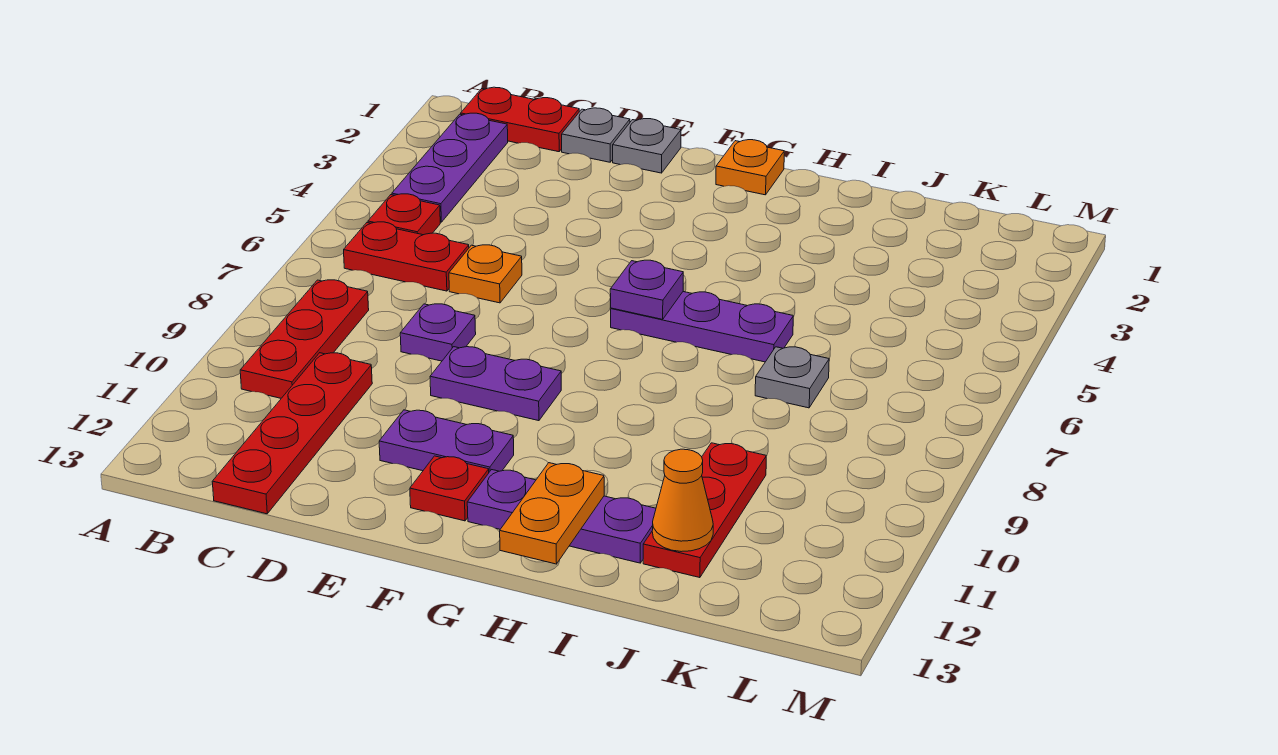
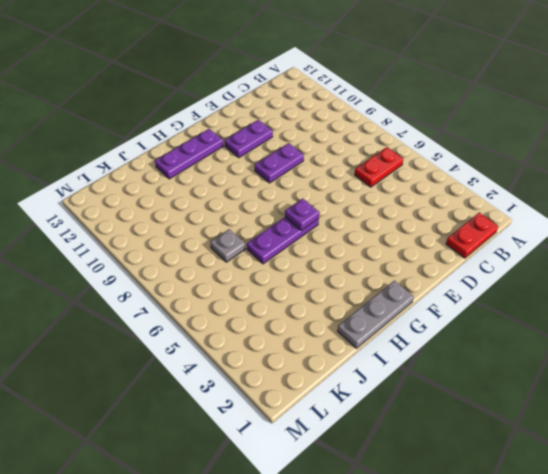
grey plate G1:I1 level 1 -> orange plate G1 level 1
none -> purple plate B2:B4 level 1
none -> red plate B5 level 1
none -> red plate B8:B10 level 1

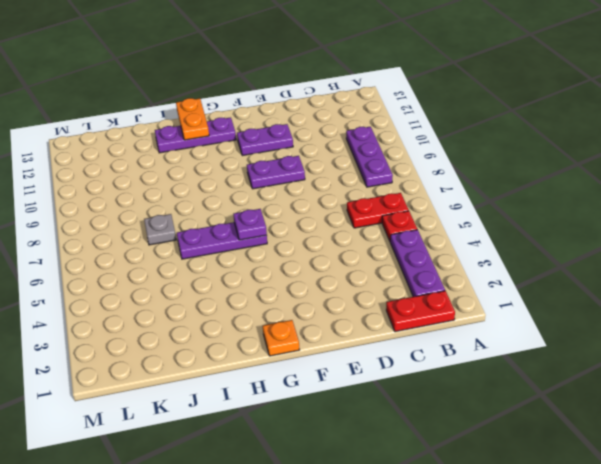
purple plate B8:B10 level 1 -> red plate B8:B10 level 1
none -> red plate C10:C13 level 1
none -> grey plate D1 level 1
none -> orange plate D6 level 1

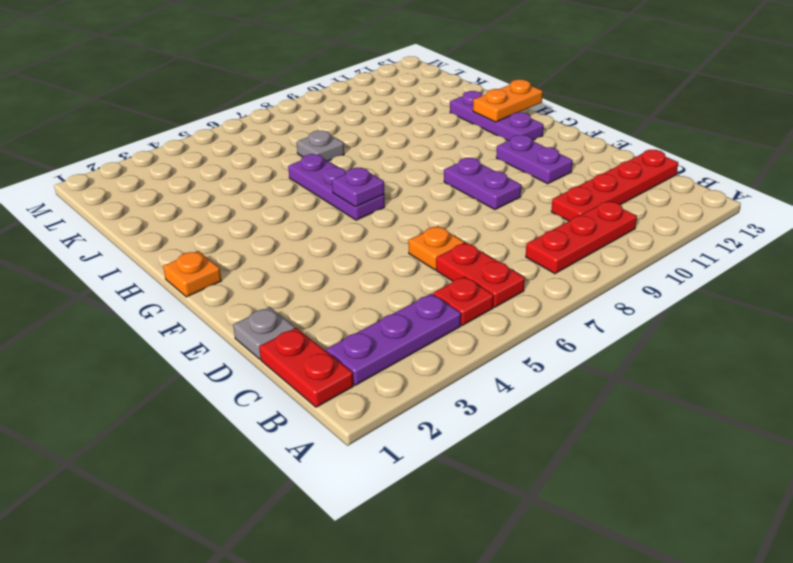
none -> purple plate D8 level 1
none -> grey plate E1 level 1
none -> red plate F12 level 1

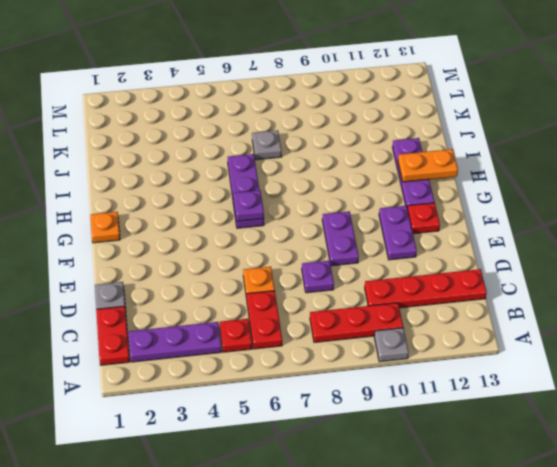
grey plate A10 level 1 -> grey plate E1 level 1
none -> red plate J10:J12 level 1
none -> orange cone J12 level 2

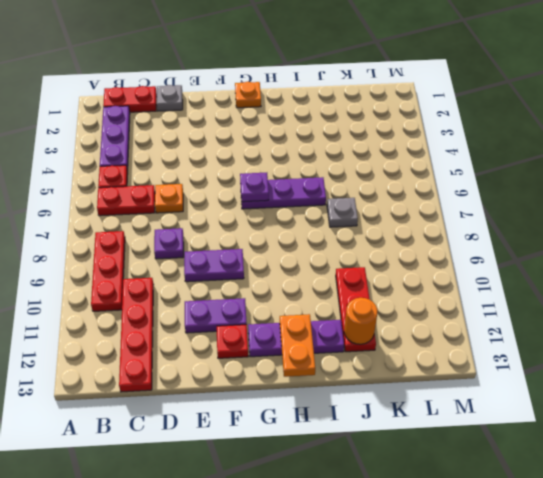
orange round brick J12 level 2 -> orange cone J12 level 2
none -> grey plate E1 level 1

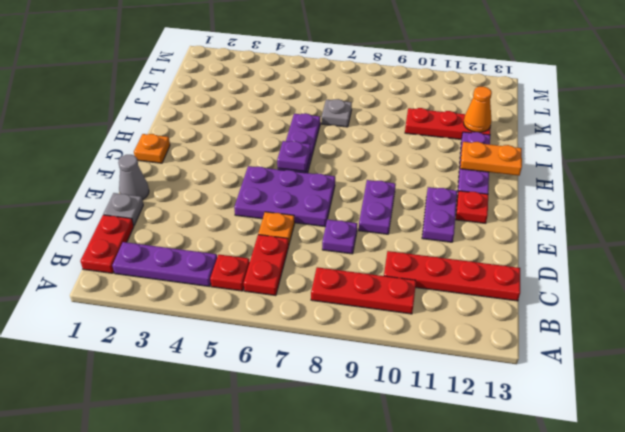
grey cone E1 level 1 -> grey plate E1 level 1
purple plate E5:F7 level 1 -> none

